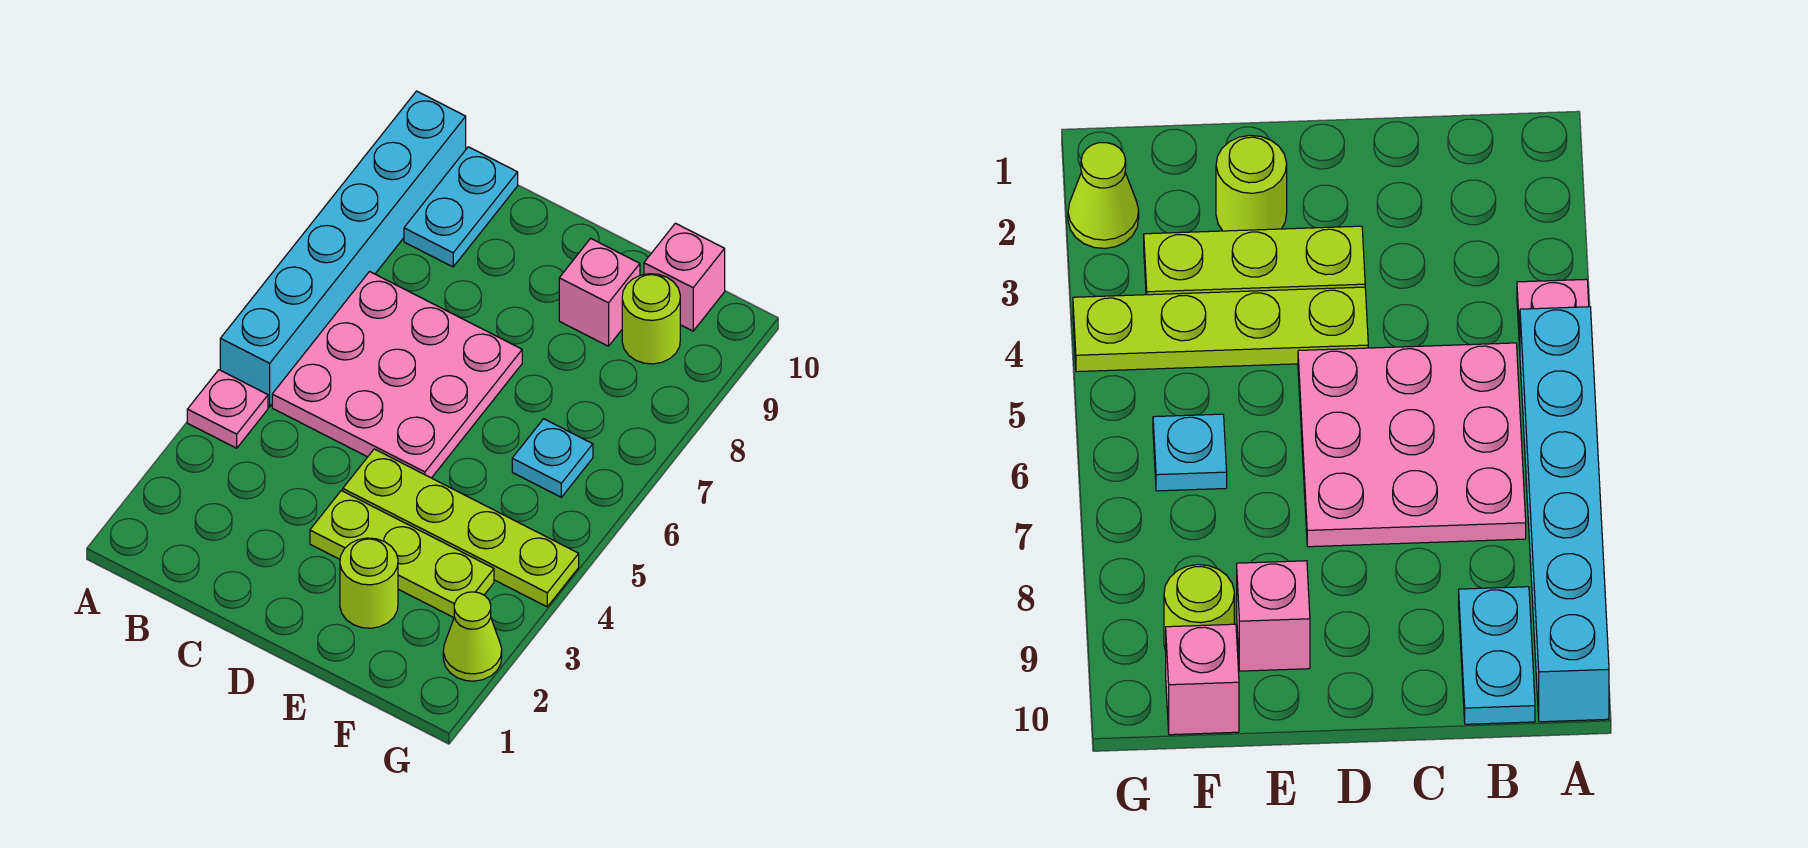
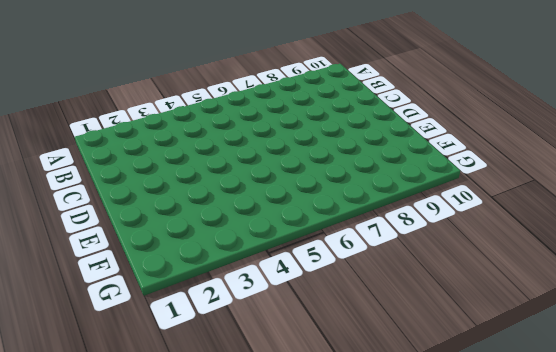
none -> pink plate A4 level 1
none -> cyan brick A5:A10 level 1
none -> pink plate B5:D7 level 1

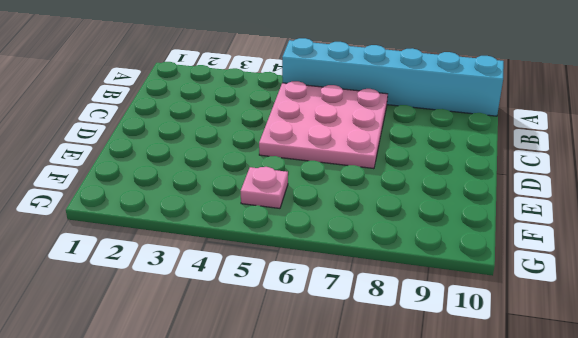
pink plate F5 level 1 -> pink plate A4 level 1
none -> cyan plate B9:B10 level 1
none -> lime plate D3:F3 level 1
none -> lime plate D4:G4 level 1

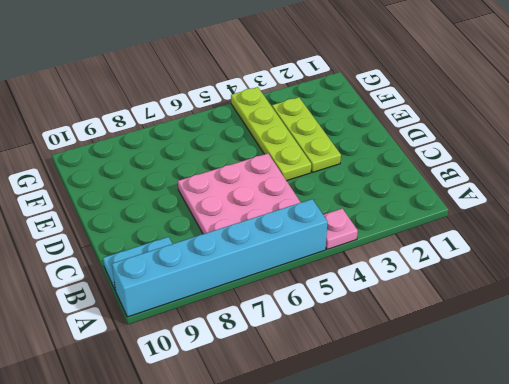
none -> lime round brick E2 level 1
none -> pink brick E9 level 1
none -> cyan plate F6 level 1

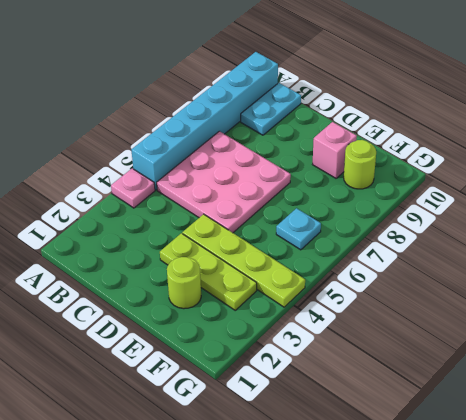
none -> pink brick F10 level 1
none -> lime cone G2 level 1

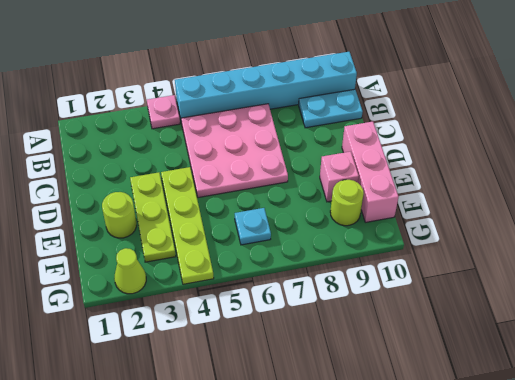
pink brick D10:F10 level 1 -> pink brick F10 level 1

